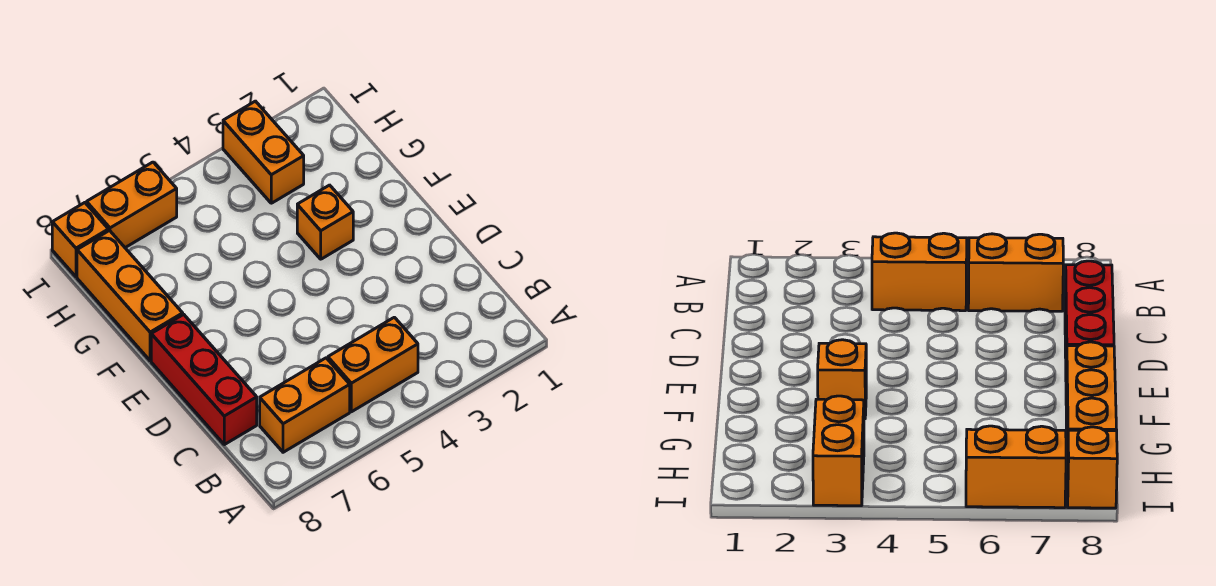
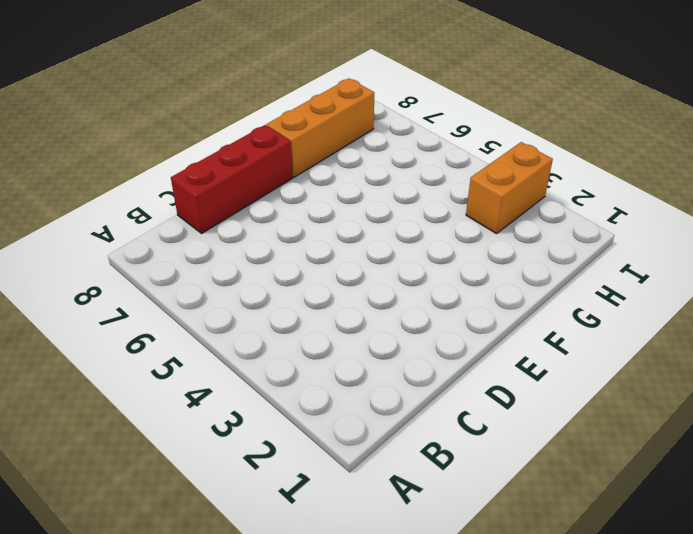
none -> orange brick B4:B5 level 1
none -> orange brick B6:B7 level 1

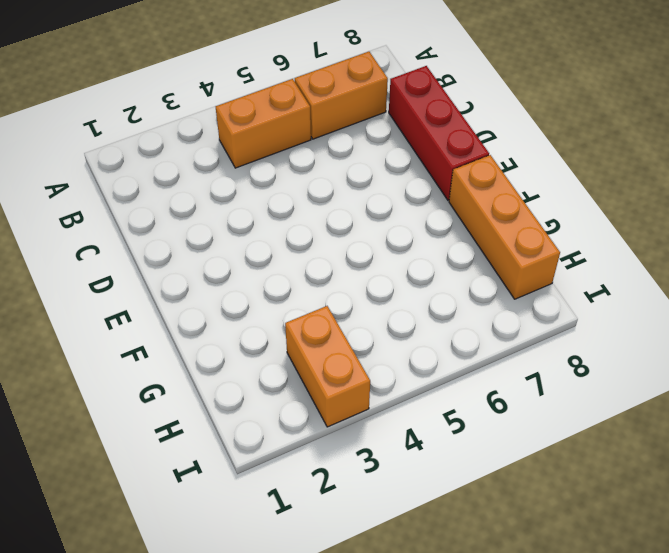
none -> orange brick F3 level 1
none -> orange brick I6:I7 level 1

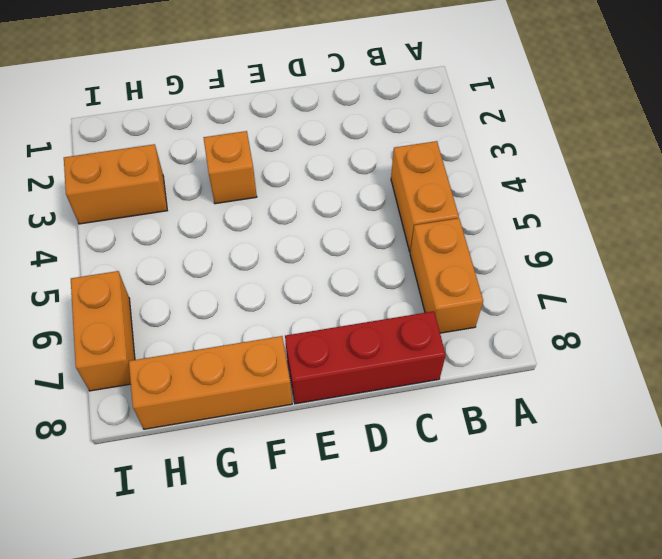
none -> orange brick I8 level 1

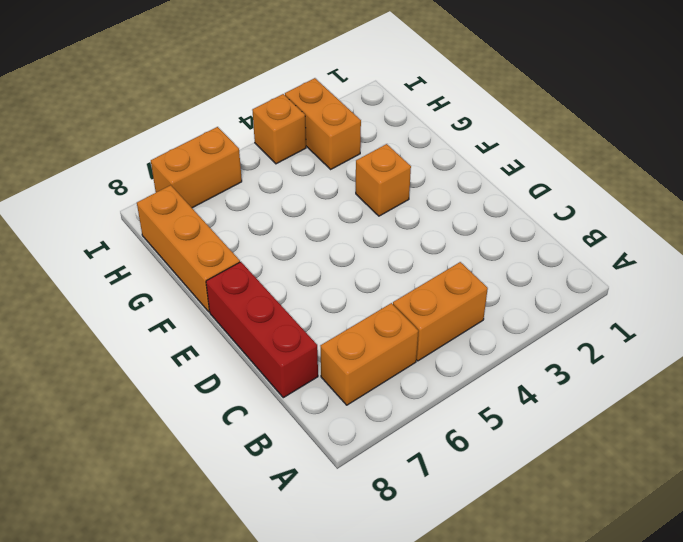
orange brick I4 level 1 -> orange brick I8 level 1

